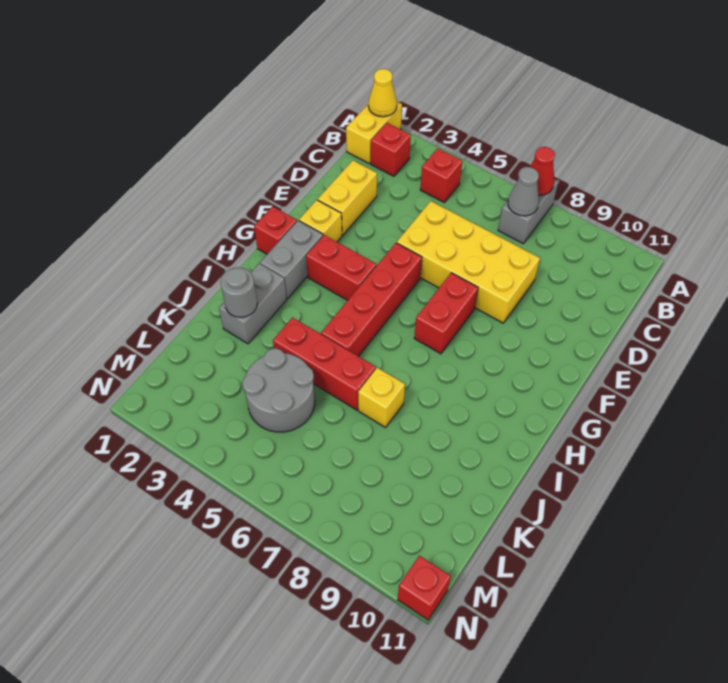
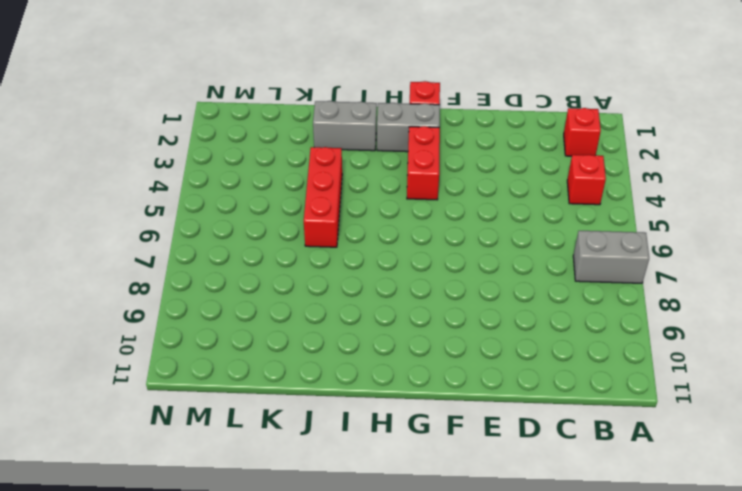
none -> yellow brick A1:B1 level 1
none -> yellow brick D2:E2 level 1
none -> yellow brick D5:E8 level 1

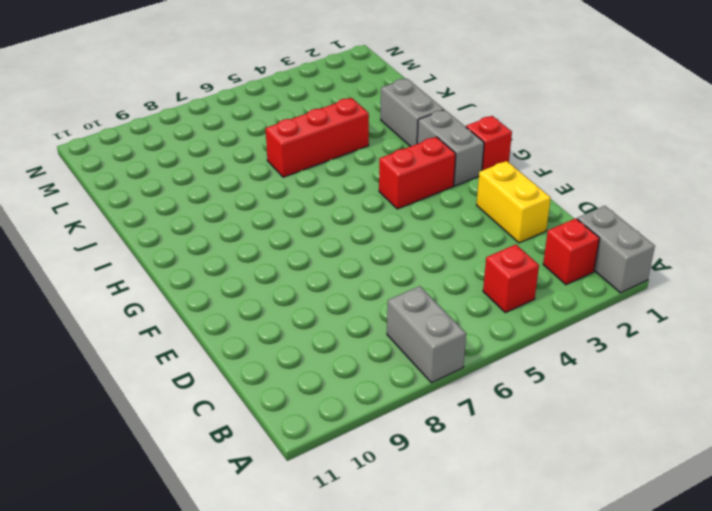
grey brick A1:B1 level 1 -> yellow brick A1:B1 level 1
none -> yellow brick D5:E8 level 1
none -> yellow brick F2 level 1
none -> red brick F5:I5 level 1

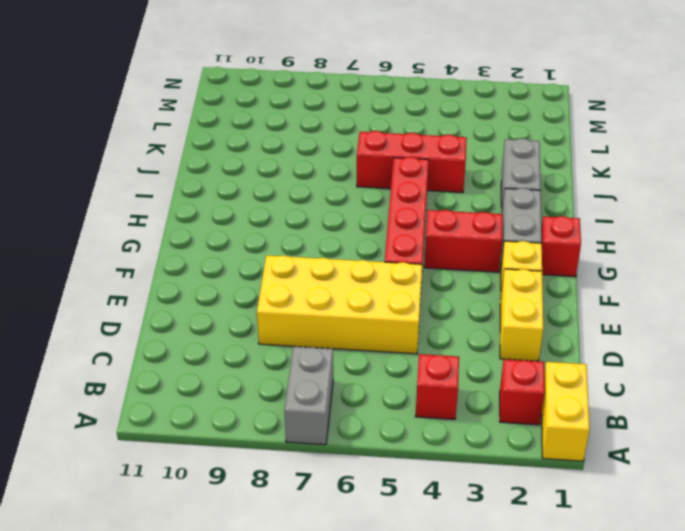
none -> red brick F7:G7 level 1
none -> yellow brick J7 level 1
none -> grey round brick K4:L5 level 1

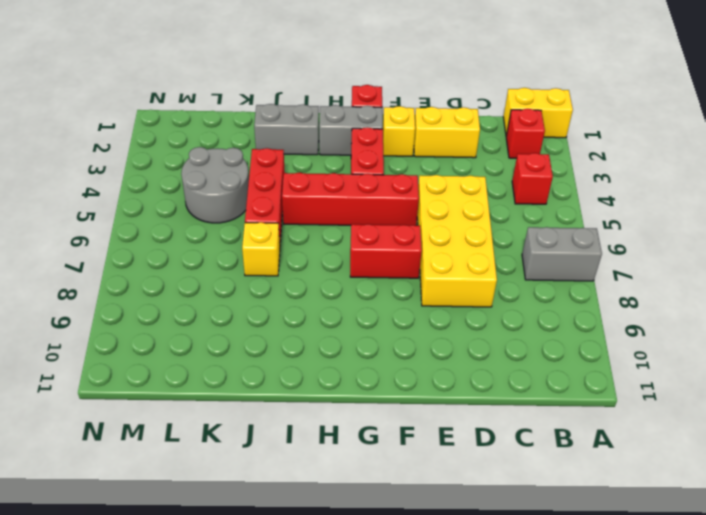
none -> red brick N11 level 1
none -> yellow cone A1 level 2
none -> red cone A7 level 2

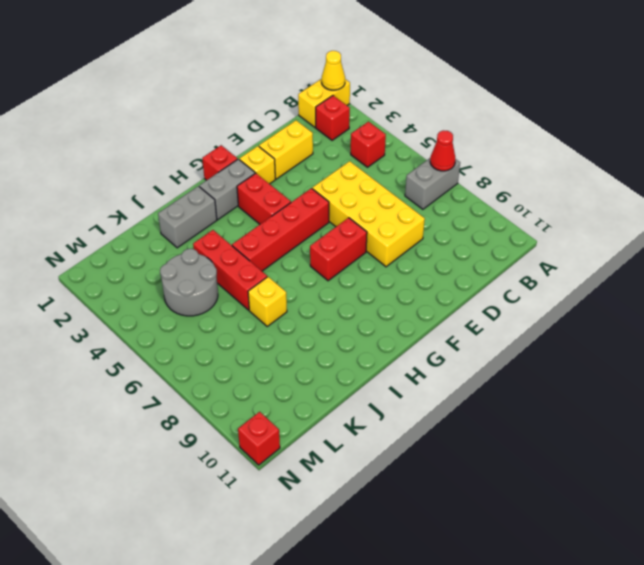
none -> grey cone B7 level 2
none -> grey round brick J2 level 2

